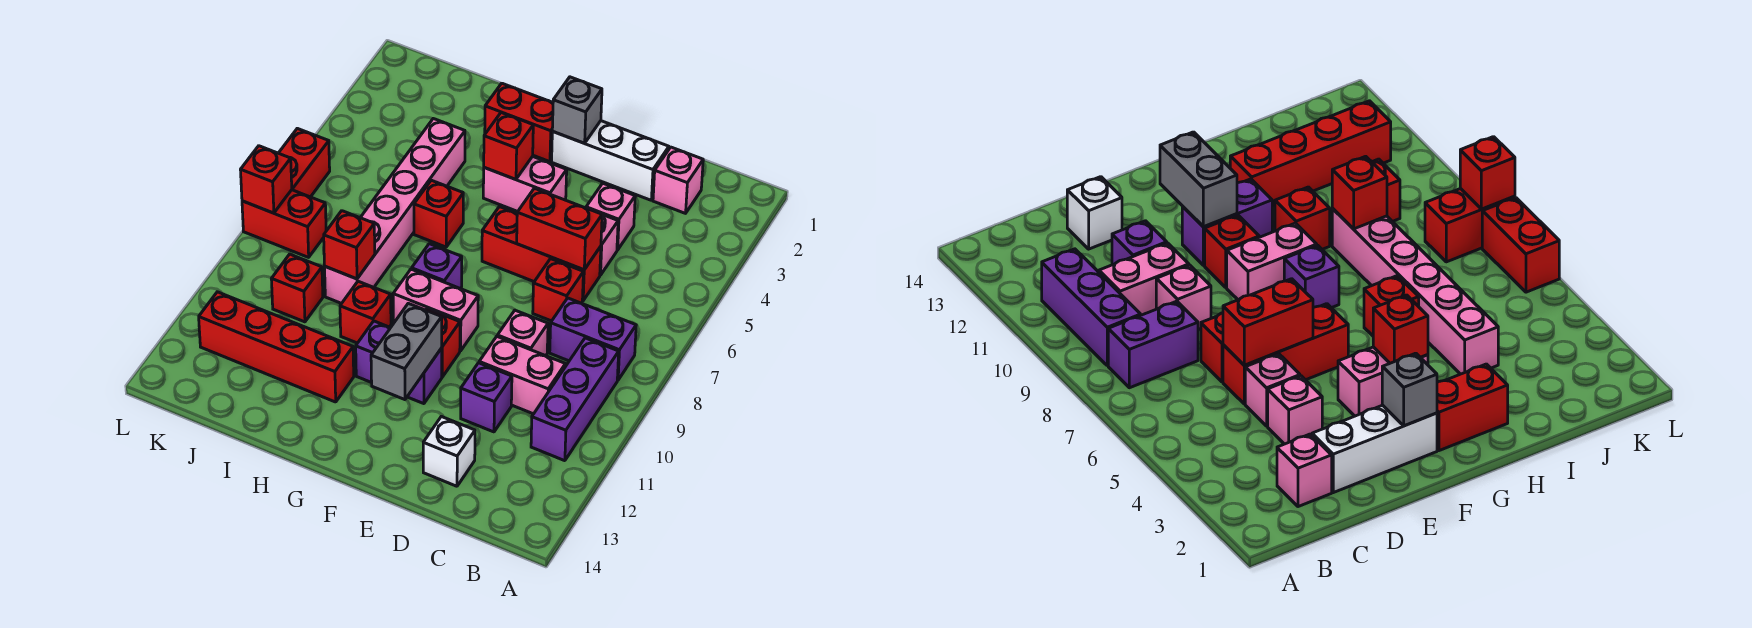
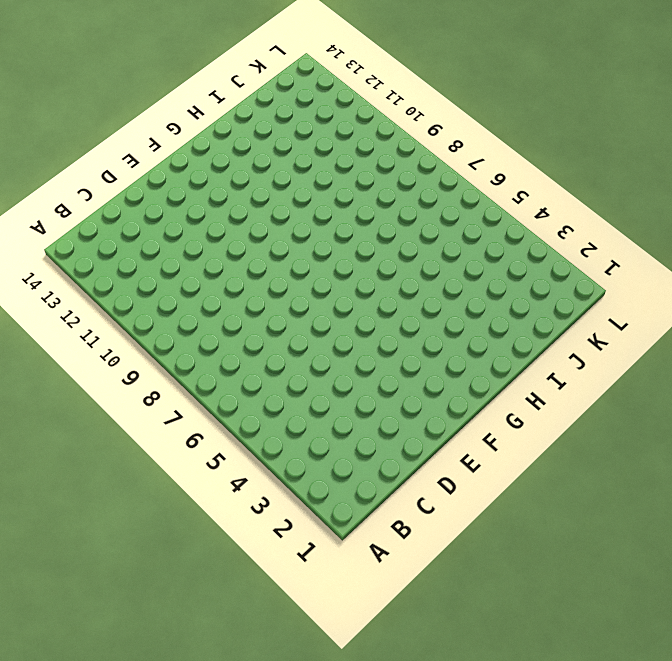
none -> purple brick B8:C8 level 1
none -> purple brick B9:B11 level 1
none -> pink brick C2 level 1
none -> pink brick C10:D10 level 1

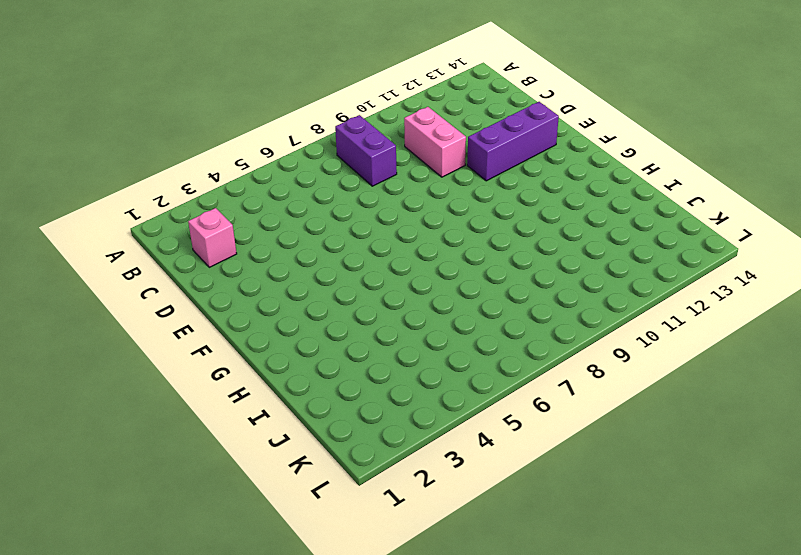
purple brick E11:E13 level 1 -> purple brick B9:B11 level 1
none -> white brick D2:F2 level 1
none -> pink brick D4 level 1
none -> pink brick D5 level 1
none -> red brick D6:F6 level 1

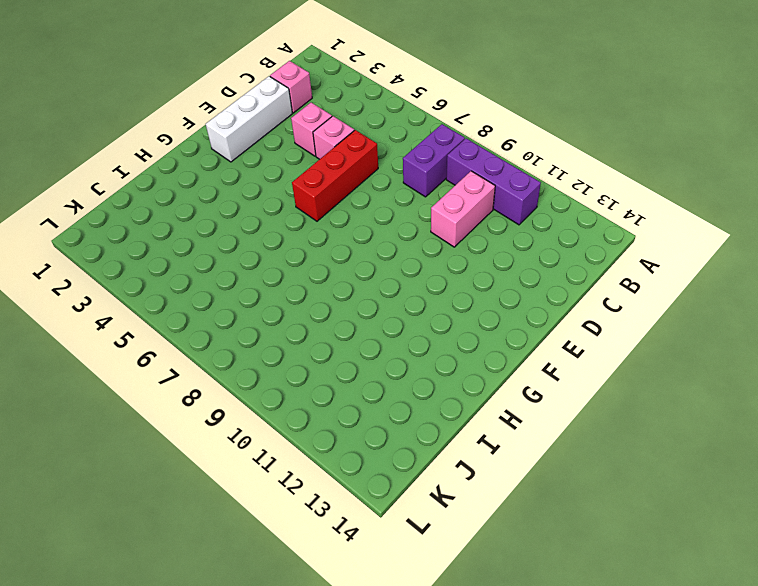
none -> red brick D7 level 1
none -> pink brick D9 level 1
none -> purple brick D11 level 1
none -> white brick D13 level 1

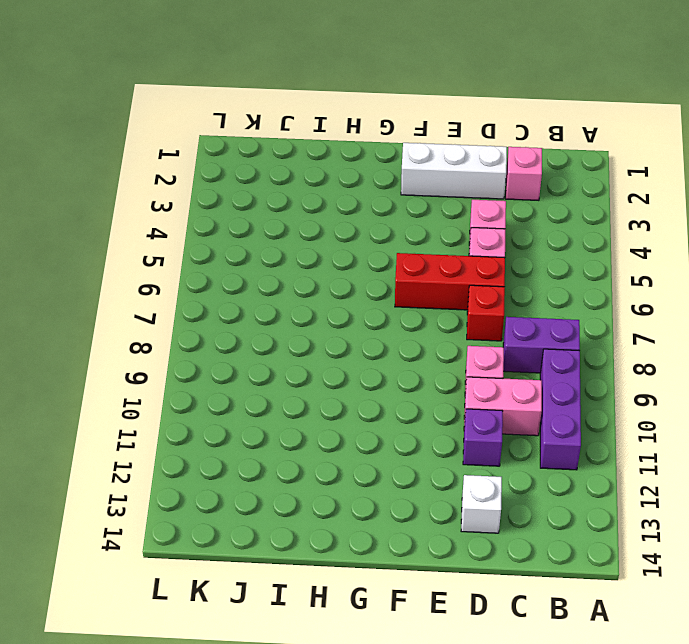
none -> pink brick F4:G4 level 1
none -> pink brick F9:G9 level 1
none -> red brick F10 level 1
none -> purple brick F11:G11 level 1

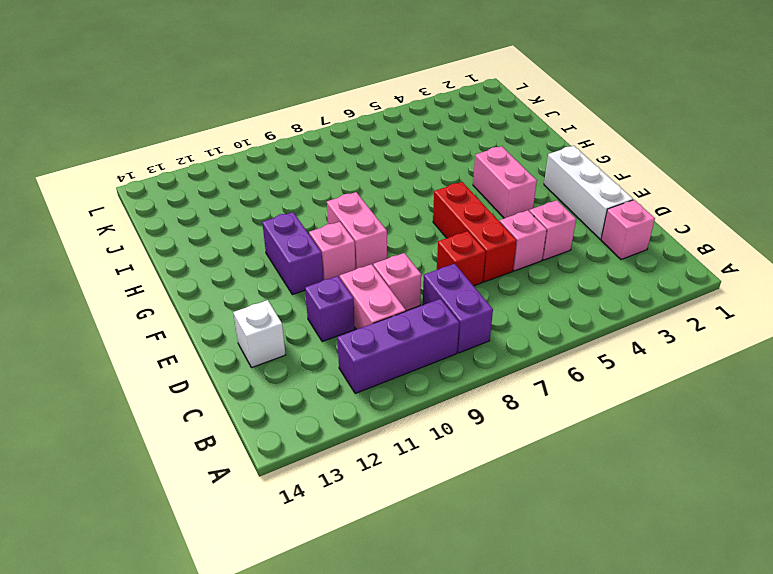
pink brick F10 level 1 -> red brick F10 level 1
none -> red brick G2:H2 level 1
none -> purple brick G8 level 1
none -> red brick H6 level 1
none -> red brick H10 level 1

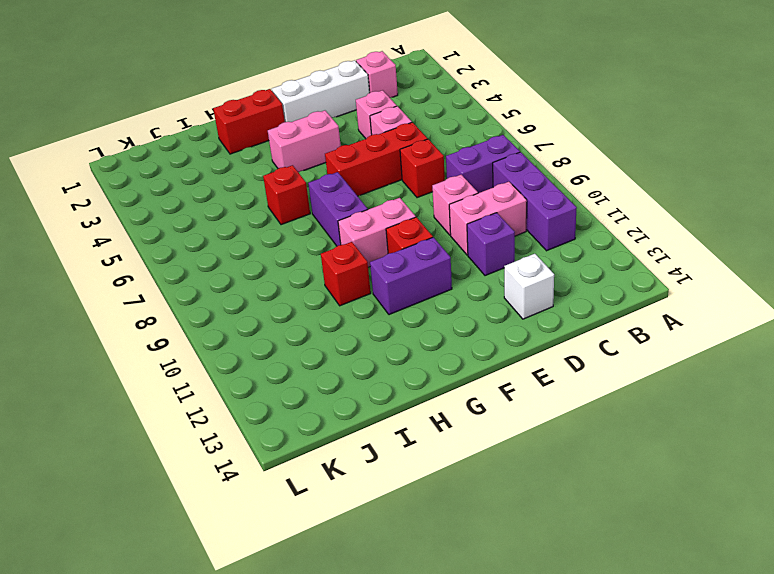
purple brick G7:G8 level 1 -> purple brick G8 level 1
none -> red brick H12:K12 level 1
none -> pink brick I4:I9 level 1
none -> red brick J10 level 1
none -> red brick K8:L8 level 1

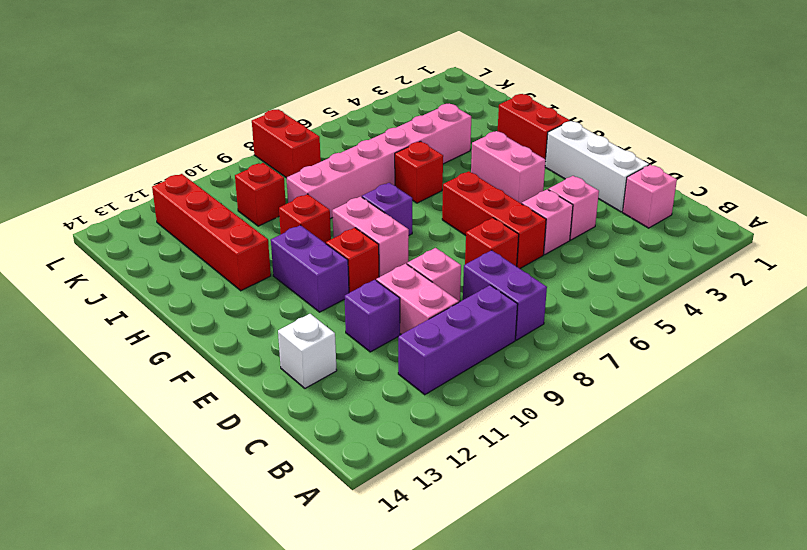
none -> red brick L6:L7 level 1
none -> red brick D6:E6 level 2
none -> grey brick F2 level 2
none -> grey brick F11:F12 level 2

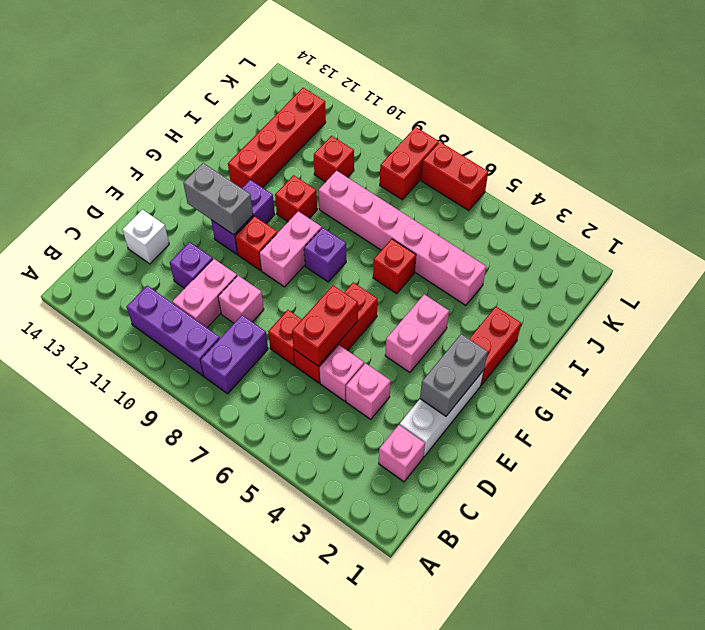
grey brick E2:F2 level 2 -> grey brick F2 level 2
none -> red brick G4 level 2
none -> red brick I9 level 2
none -> red brick L8 level 2

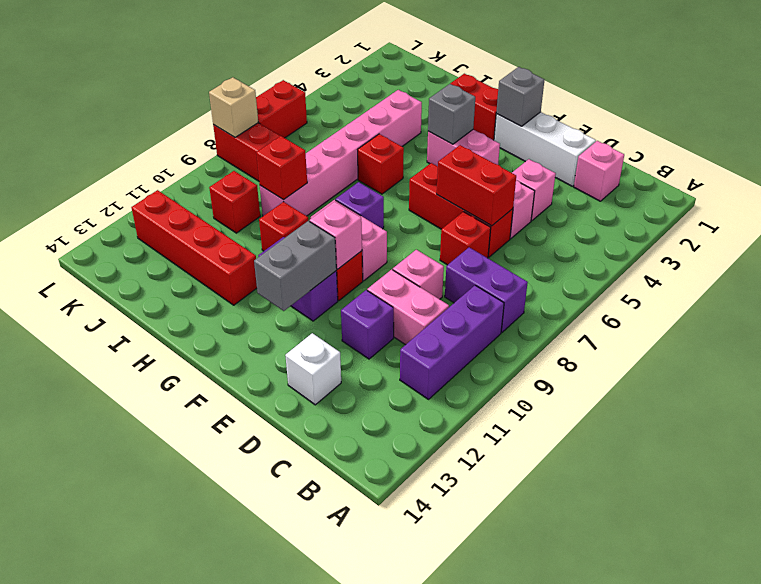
pink brick F10 level 2 -> none
grey brick G4 level 2 -> red brick G4 level 2
tan brick L8 level 2 -> red brick L8 level 2

